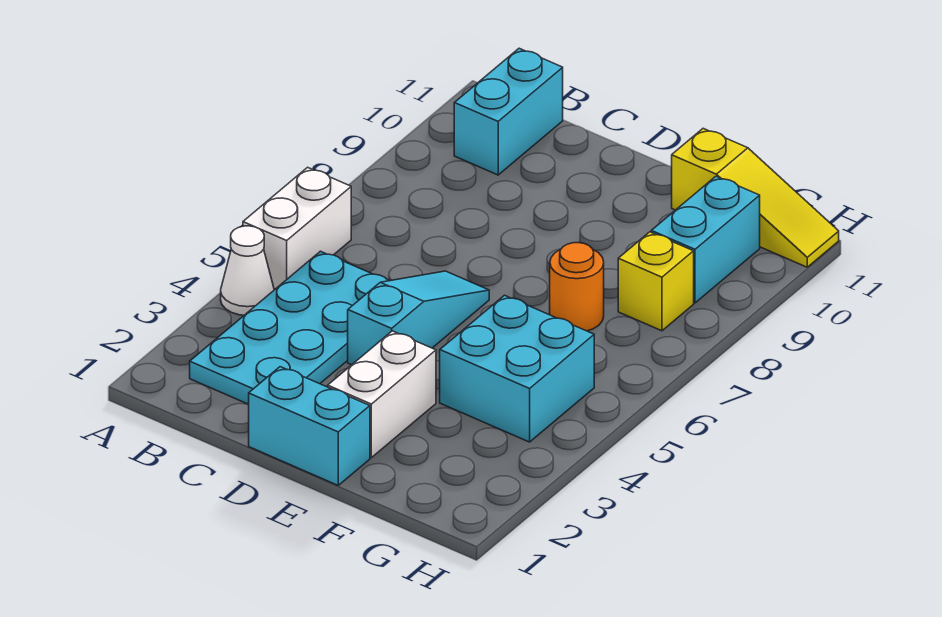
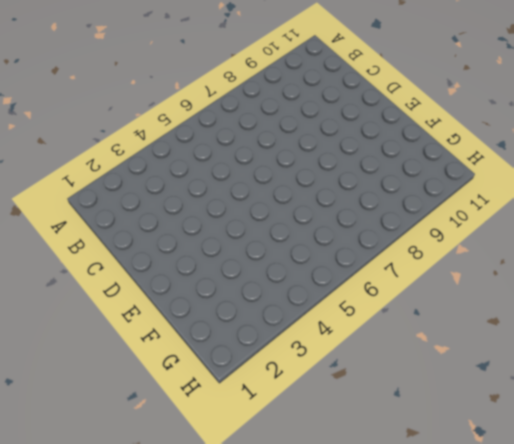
none -> white cone A4 level 1
none -> white brick A5:A6 level 1
none -> cyan plate B2:C5 level 1

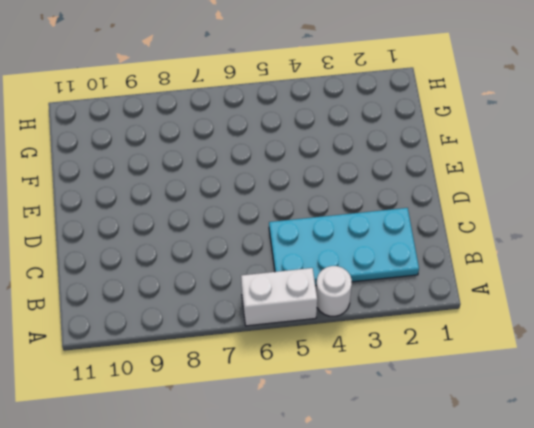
white round brick A4 level 1 -> white cone A4 level 1
none -> cyan brick B10:B11 level 1
none -> cyan brick D1:E1 level 1
none -> cyan slope D4:D6 level 1 top 4

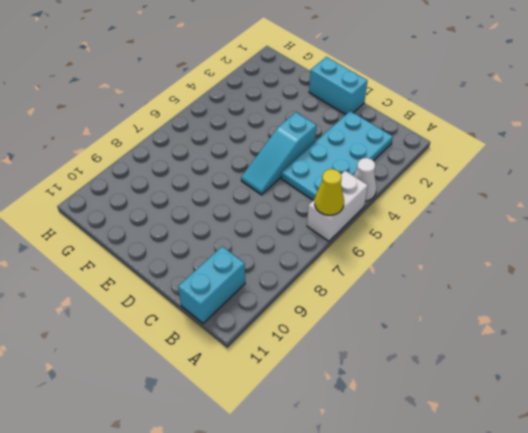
yellow cone A6 level 2 -> none
none -> white brick E2:E3 level 1
none -> cyan brick F4:G5 level 1
none -> orange round brick F7 level 1

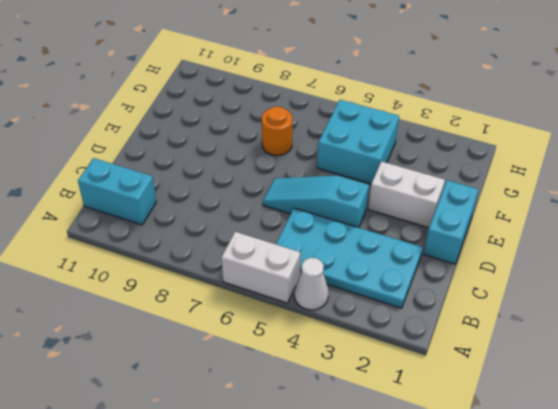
none -> yellow slope F11:H11 level 1 top F
none -> yellow brick G8 level 1
none -> cyan brick G9:G10 level 1

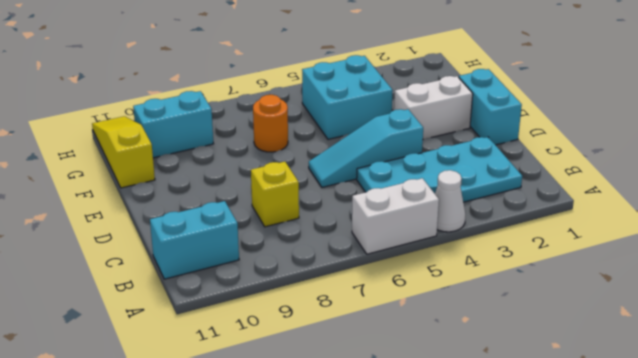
yellow brick C8 level 1 -> yellow brick G8 level 1

